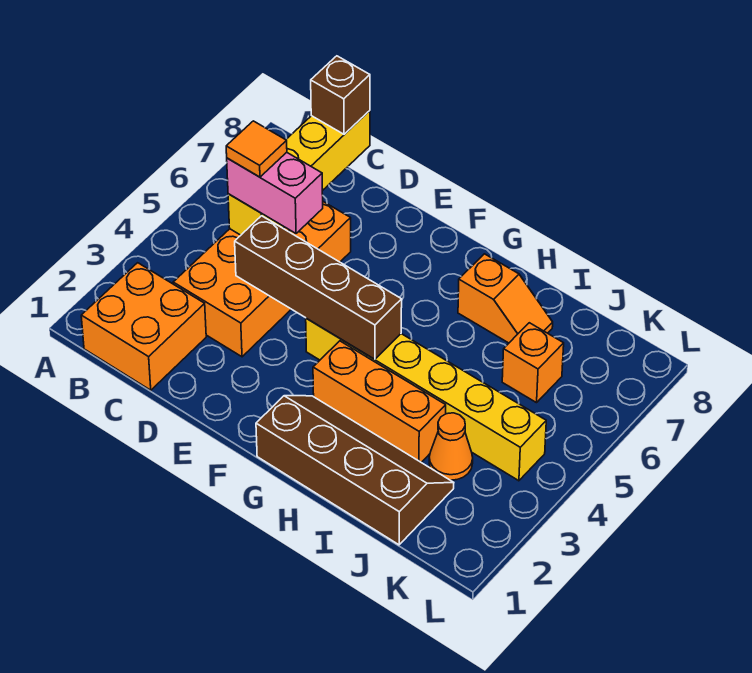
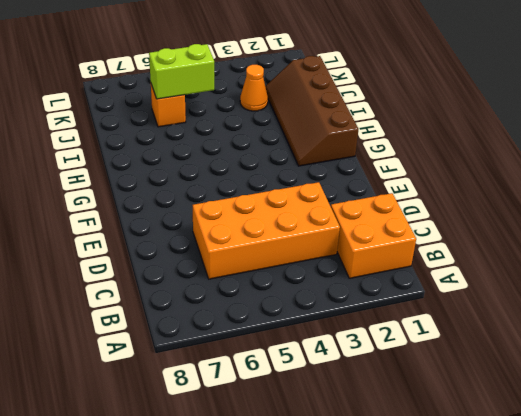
lime brick J5:J6 level 2 -> none
none -> yellow brick F4:K4 level 1
none -> orange brick G3:I3 level 1
none -> orange slope H7:I7 level 1 top H

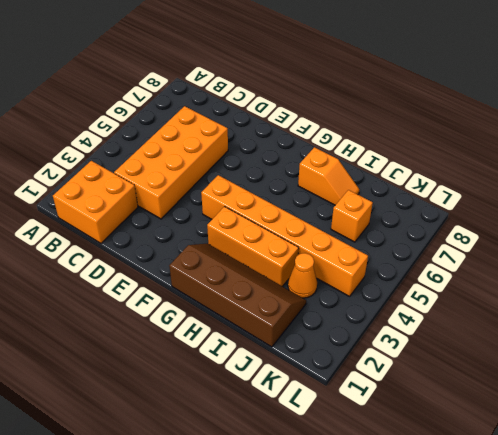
orange brick F4:K4 level 1 -> yellow brick F4:K4 level 1
none -> yellow brick C5:C8 level 2
none -> brown brick D4:G4 level 2
none -> pink brick C5:D5 level 3

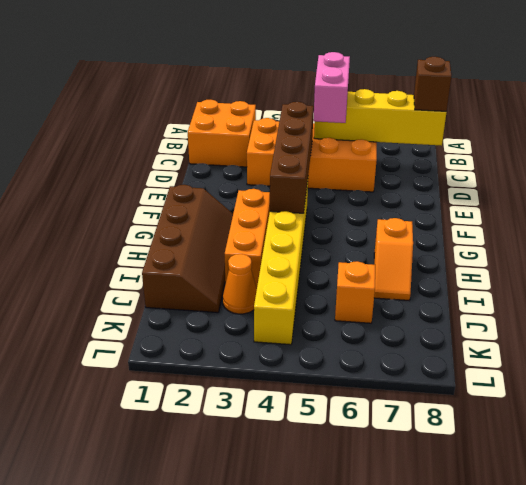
none -> orange tile C5 level 4

